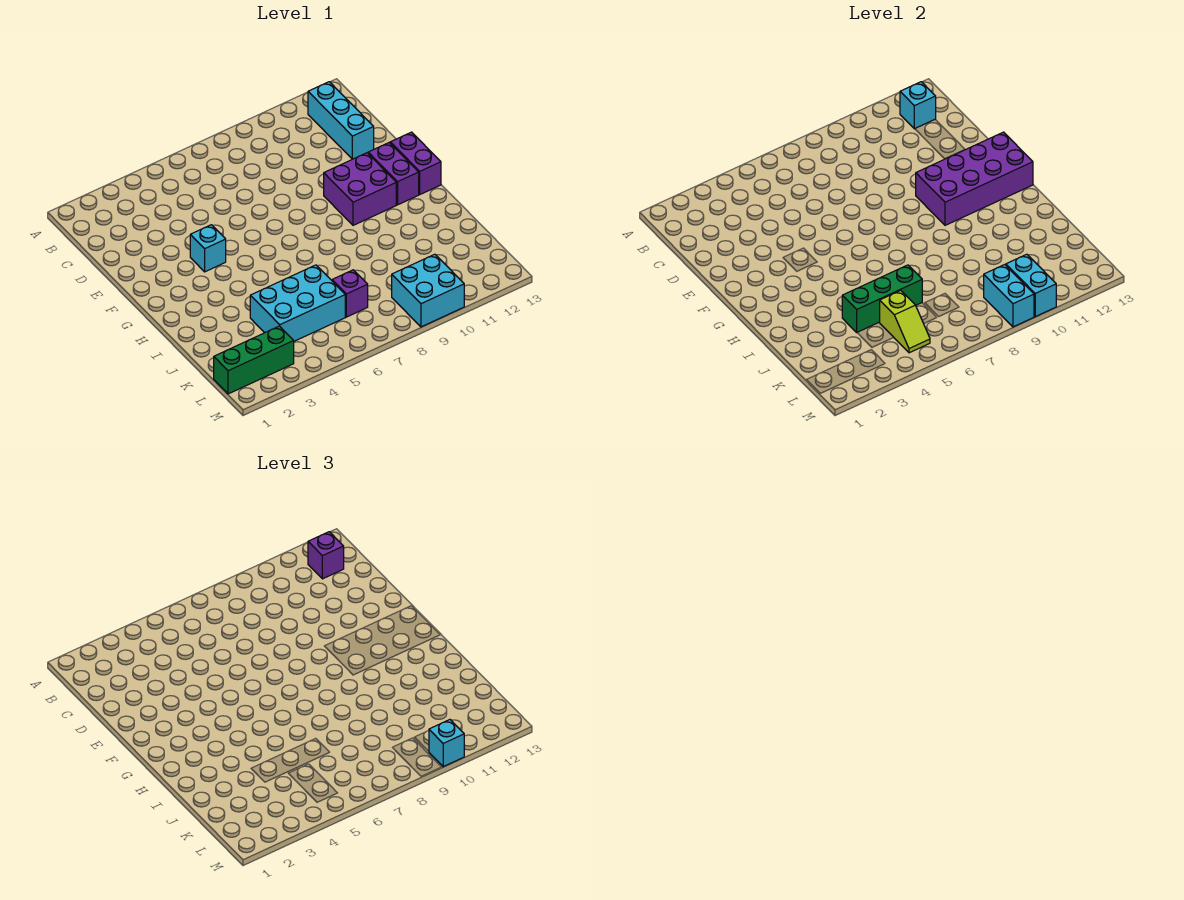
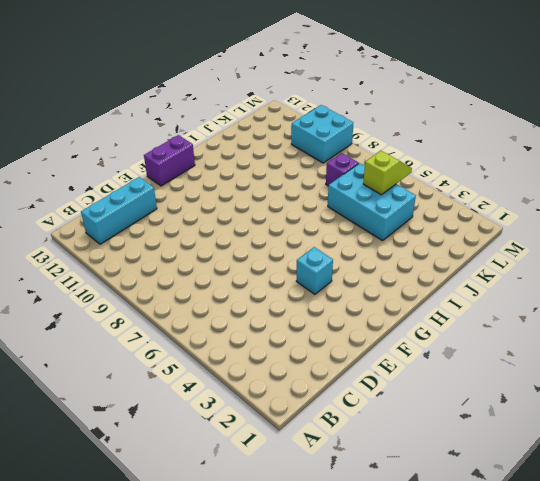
none -> purple brick F10:G11 level 1
none -> purple brick F12:G12 level 1
none -> green brick L1:L3 level 1

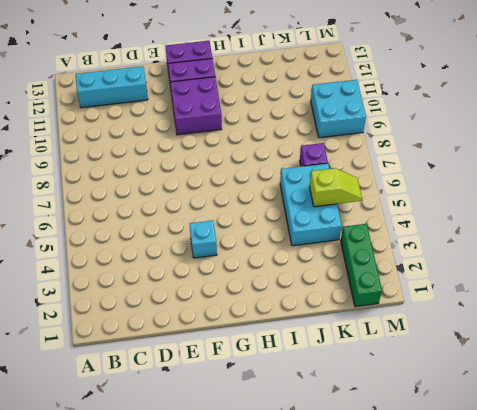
none -> cyan brick B12 level 2
none -> purple brick F10:G13 level 2
none -> green brick J4:J6 level 2

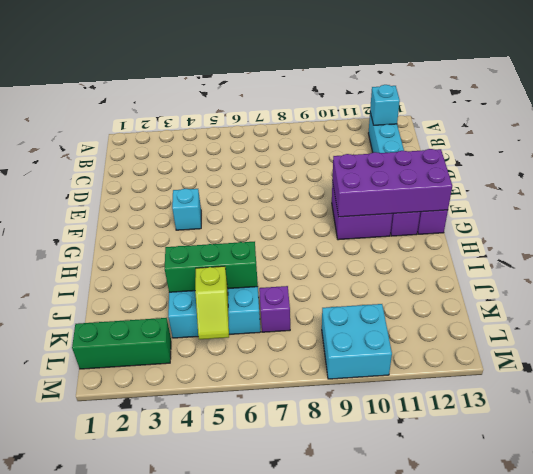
none -> cyan brick L9:M9 level 2
none -> cyan brick L10:M10 level 2
none -> purple brick B12 level 3

